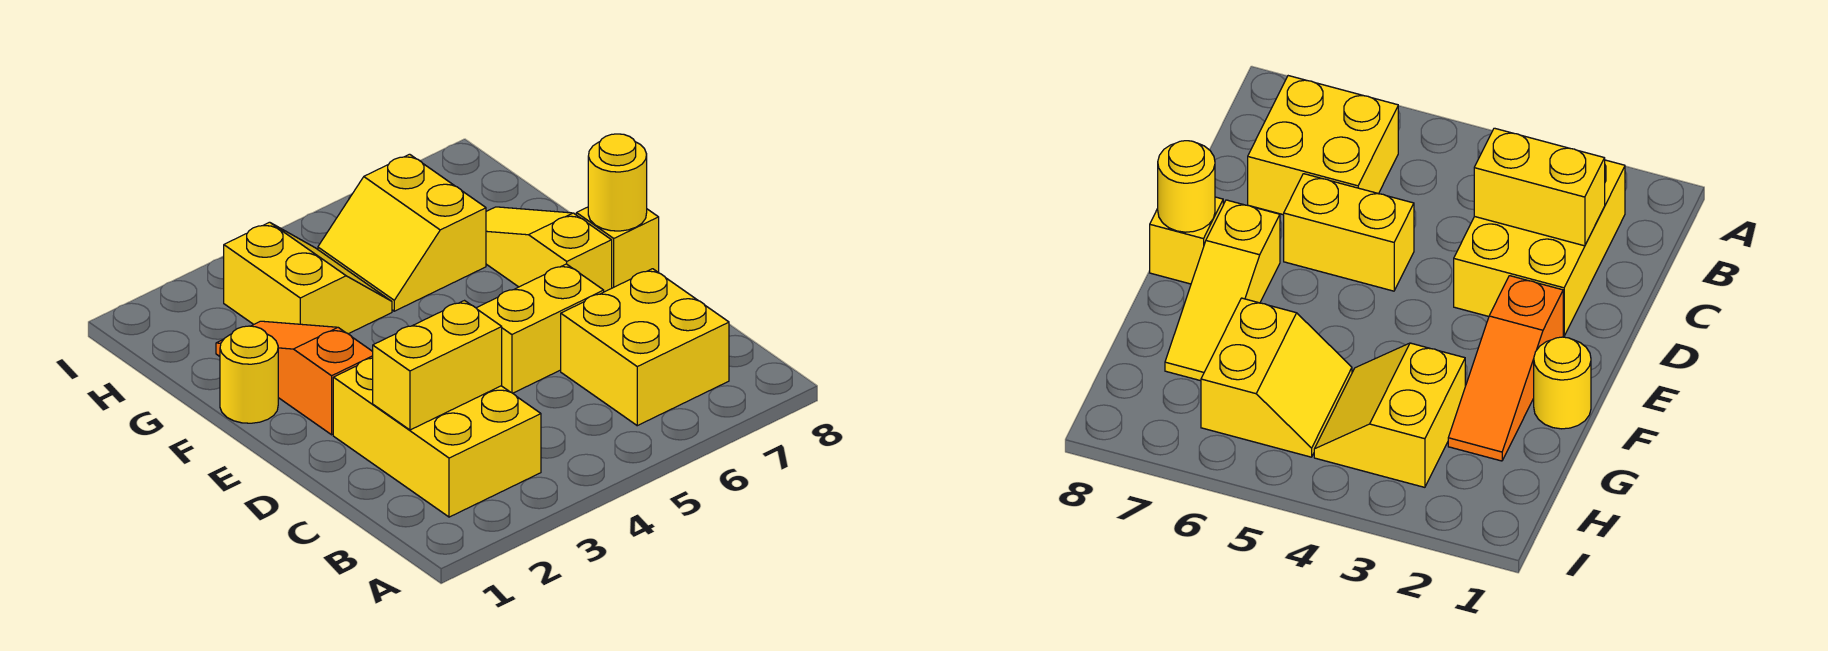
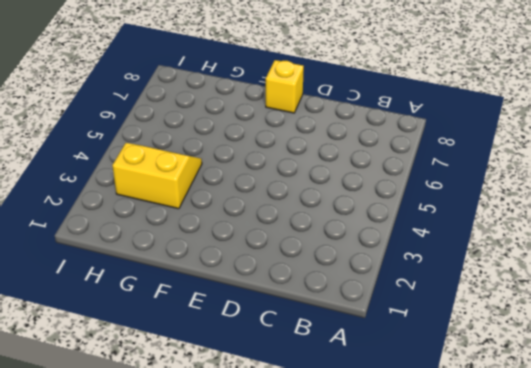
none -> yellow brick B2:D3 level 1
none -> yellow brick B6:C7 level 1

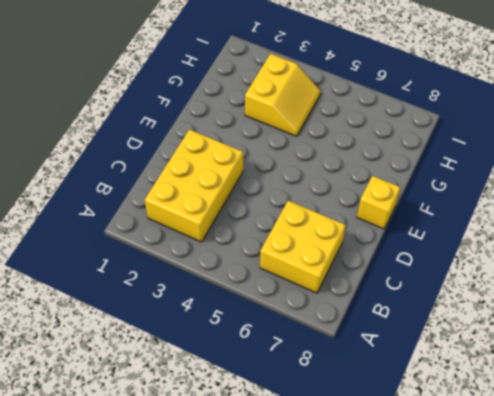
none -> yellow brick D5:D6 level 1
none -> orange slope E2:G2 level 1 top E

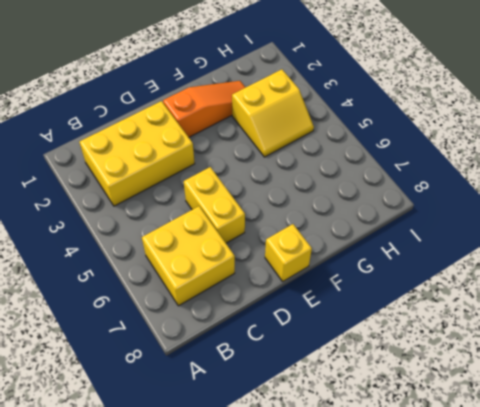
none -> yellow slope E7:G7 level 1 top E
none -> yellow round brick F1 level 1

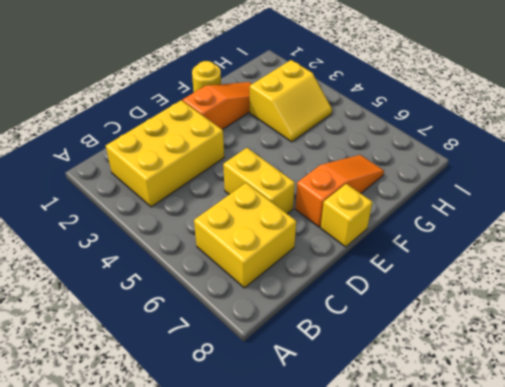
orange slope E7:G7 level 1 top E -> yellow slope E7:G7 level 1 top E
none -> yellow slope G5:H6 level 1 top 6
none -> yellow brick C2:C3 level 2

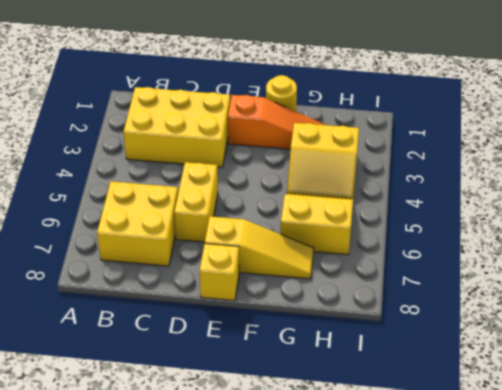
none -> yellow brick C2:C3 level 2
none -> yellow round brick E8 level 2

